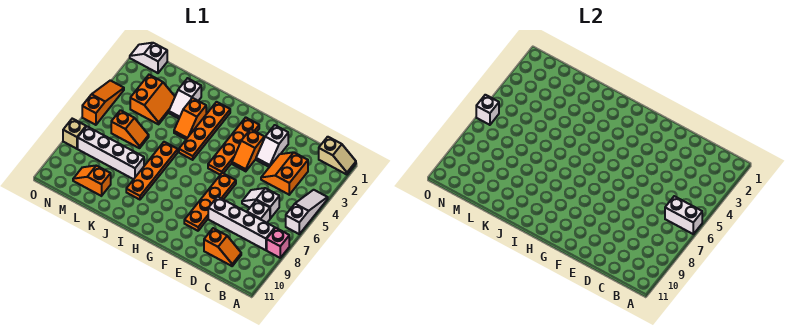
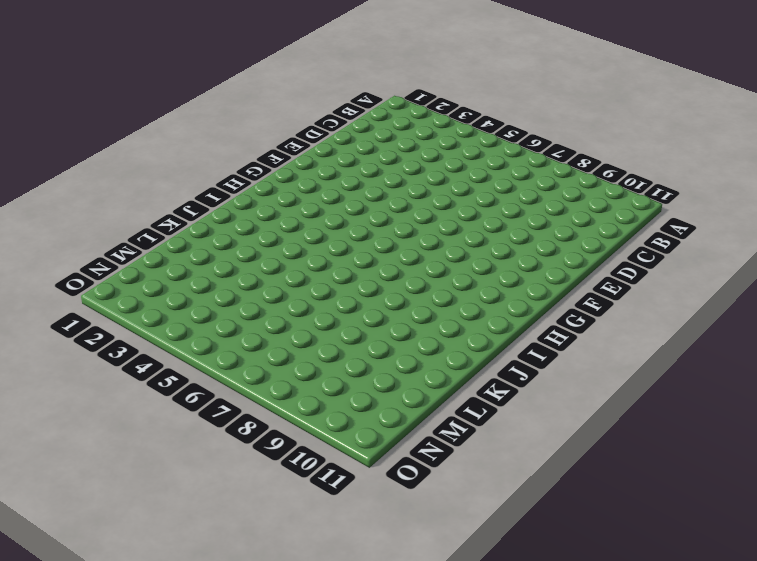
none -> tan slope A1:B1 level 1 top B
none -> white slope A4:A6 level 1 top 6
none -> pink brick A8 level 1

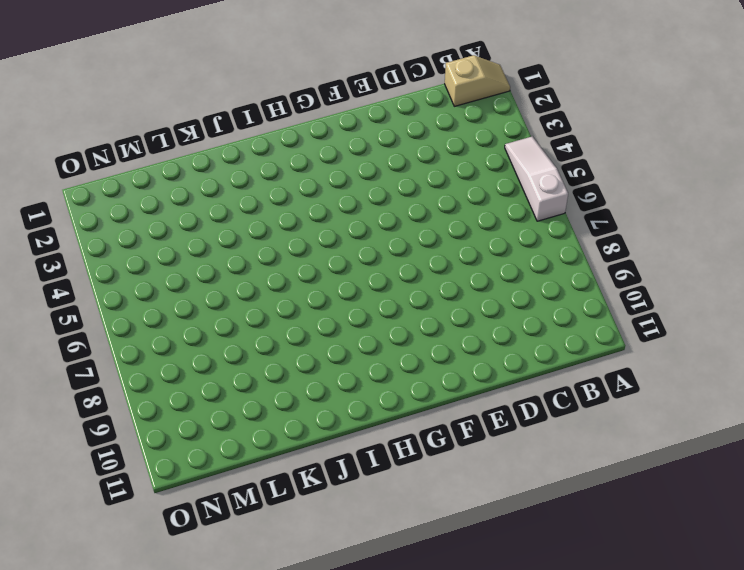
none -> pink brick A8 level 1
none -> white brick B8:E8 level 1
none -> orange slope C3:D4 level 1 top C

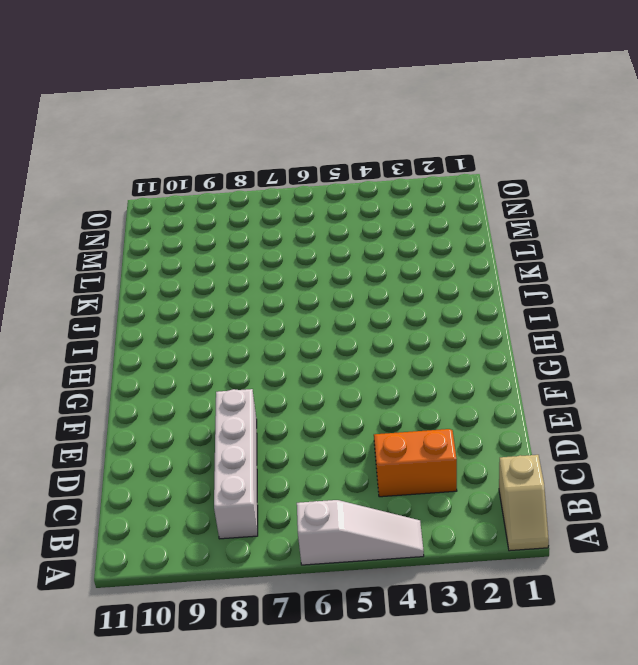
none -> pink brick A8 level 1
none -> white slope C6:D6 level 1 top C
none -> white brick C7 level 1

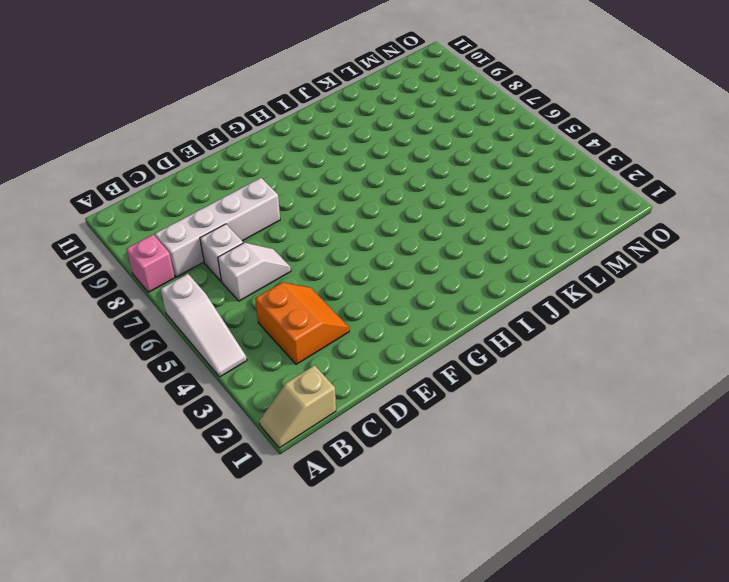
none -> orange slope C10:D10 level 1 top D
none -> white slope E2:E3 level 1 top 2
none -> orange slope F3:F4 level 1 top 3

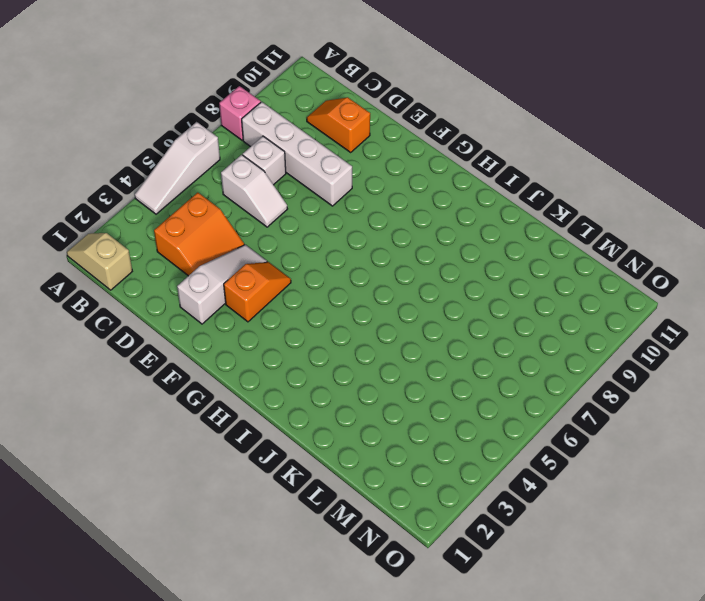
white slope E2:E4 level 1 top 2 -> white slope E2:E3 level 1 top 2
none -> orange plate F6:F9 level 1
none -> orange plate G2:G5 level 1
none -> orange plate I2:I5 level 1

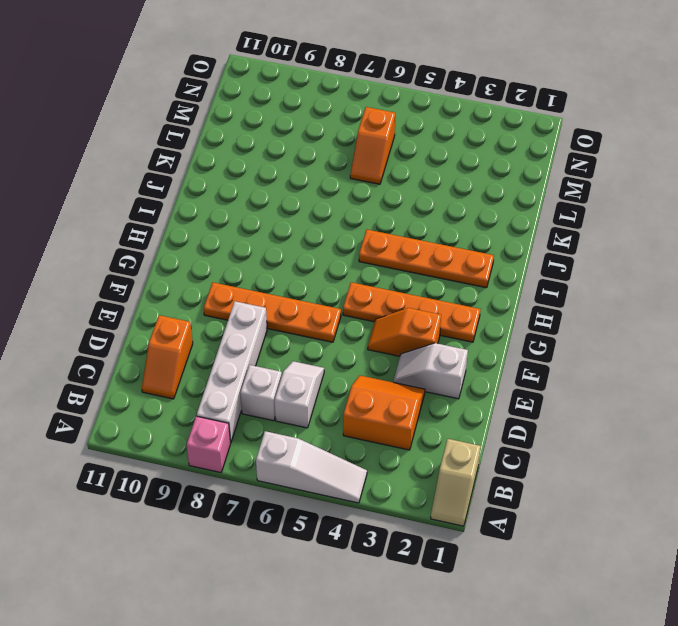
none -> orange slope J3:J4 level 1 top 3
none -> orange plate J6:J9 level 1
none -> white slope K2:K3 level 1 top 2

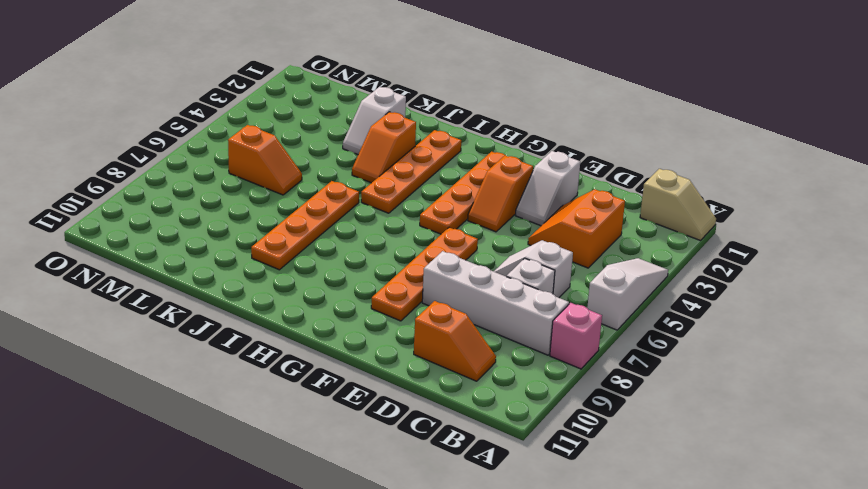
none -> white brick K8:N8 level 1
none -> orange slope L3:M4 level 1 top M
none -> orange slope L10:M10 level 1 top L

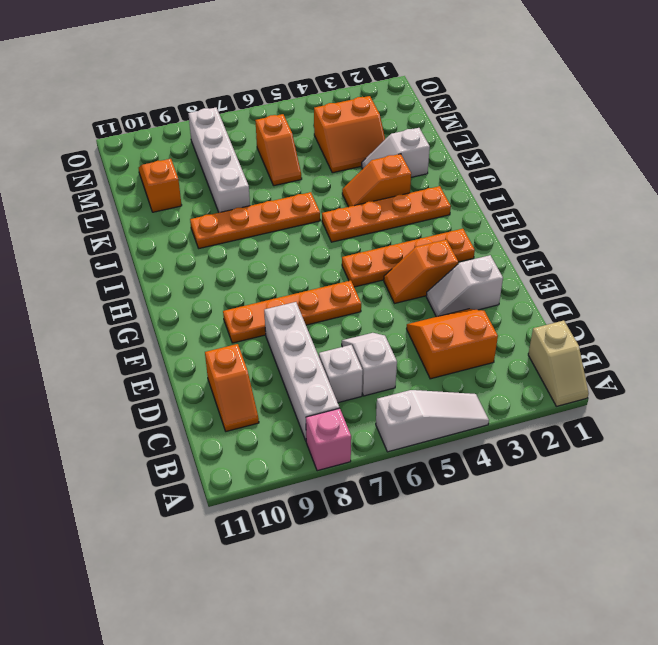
none -> white slope N1:O1 level 1 top N
none -> orange slope O4:O6 level 1 top 6
none -> tan brick O8 level 1

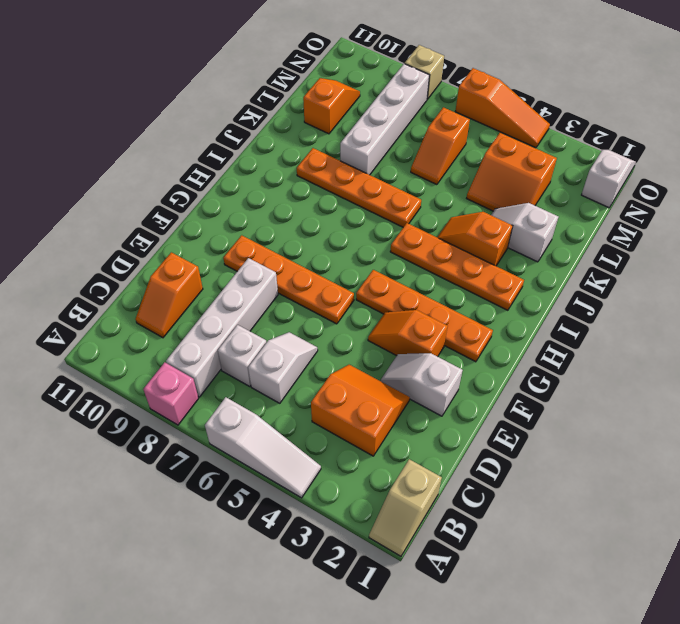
none -> white brick A6:B6 level 2
none -> white brick O6 level 2

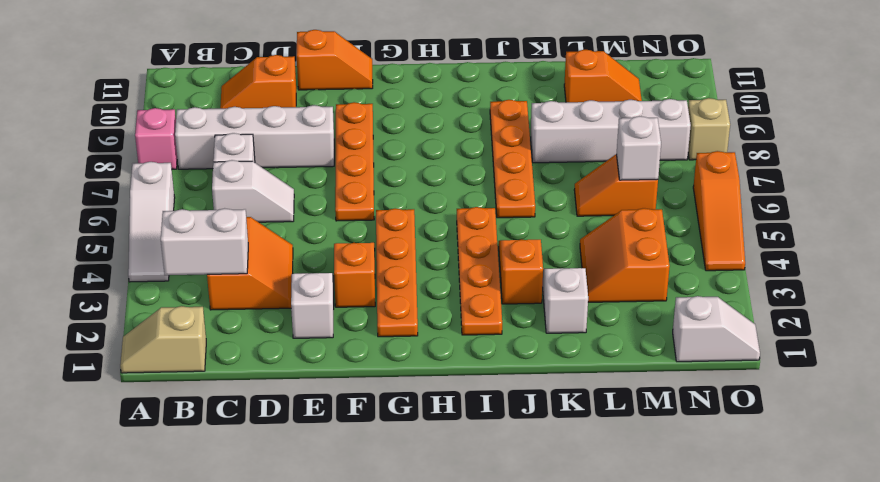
white brick B3:C3 level 2 -> white brick A6:B6 level 2
orange slope E11:F11 level 1 top E -> none
white brick M6 level 2 -> white brick O6 level 2

